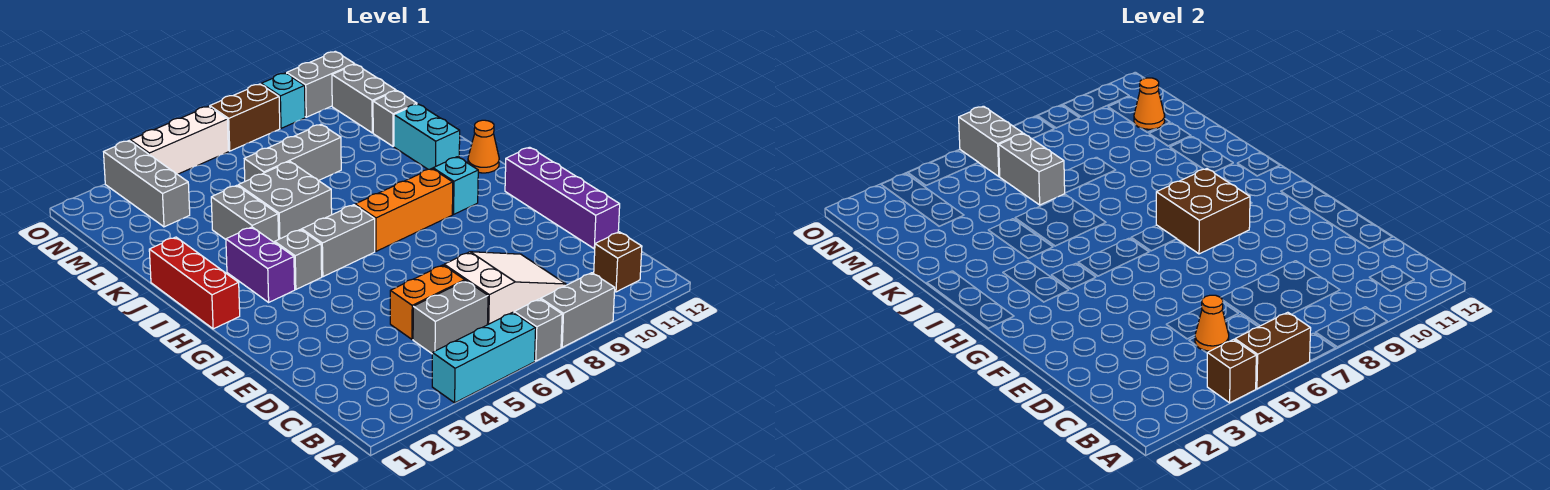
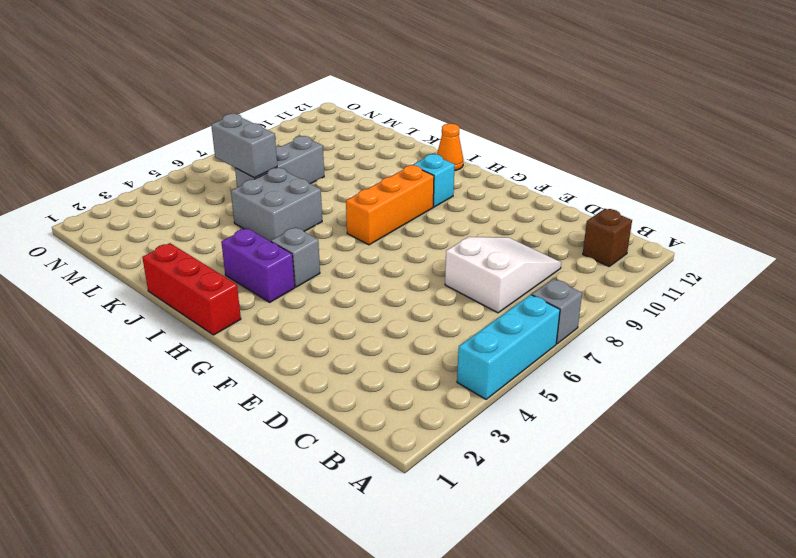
none -> grey brick A8:A9 level 1
none -> grey brick C5:C6 level 1
none -> orange brick D5:D6 level 1
none -> purple brick D12:G12 level 1

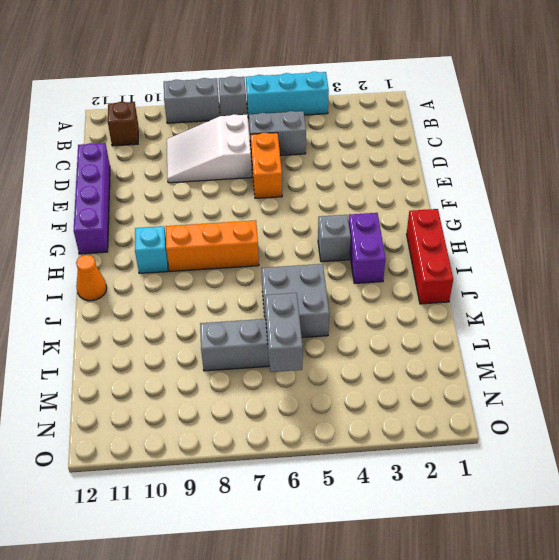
orange brick D6:E6 level 1 -> orange brick D5:D6 level 1
none -> grey brick H5:H6 level 1
none -> grey brick J4:K4 level 1
none -> cyan brick J11:K11 level 1
none -> grey brick L11 level 1

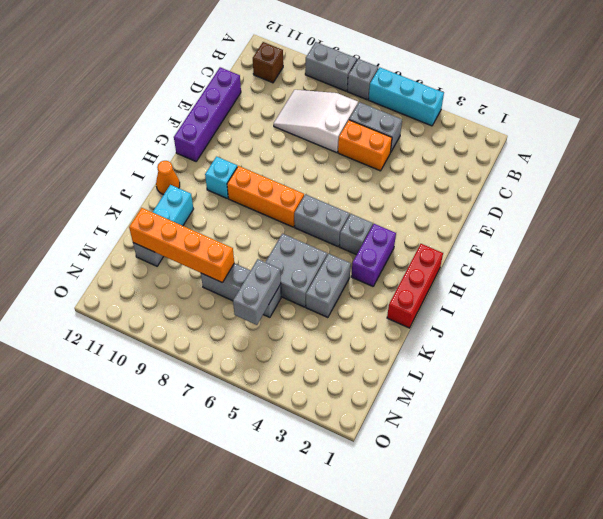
orange brick L8:L11 level 2 -> none
none -> grey brick M3:O3 level 1
none -> grey brick M11:N11 level 1
none -> white brick O4:O6 level 1
none -> brown brick O7:O8 level 1

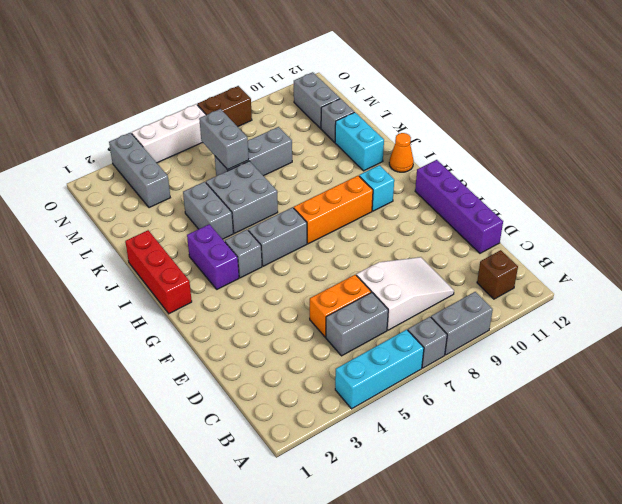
none -> cyan brick O9 level 1
none -> grey brick O10:O11 level 1
none -> brown brick A4 level 2
none -> brown brick A5:A6 level 2

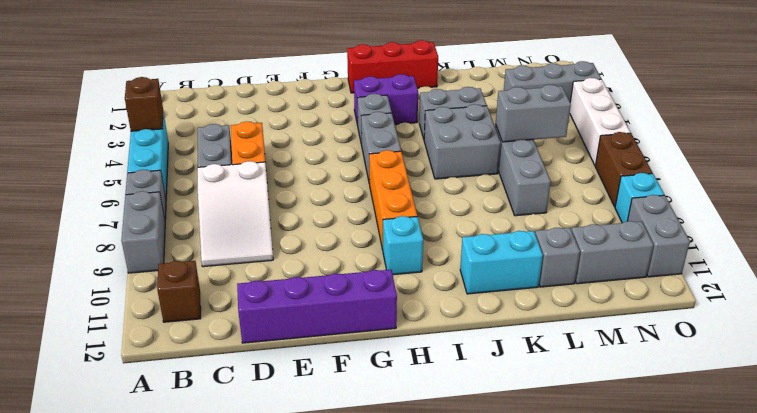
none -> orange cone I12 level 1
none -> brown brick A5:A6 level 2
none -> orange cone C5 level 2
none -> brown brick G8:H9 level 2

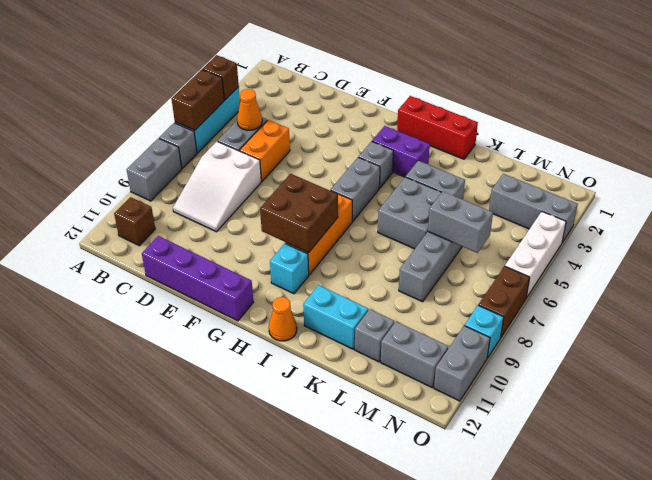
none -> orange cone M11 level 2
none -> grey brick N6:O6 level 2

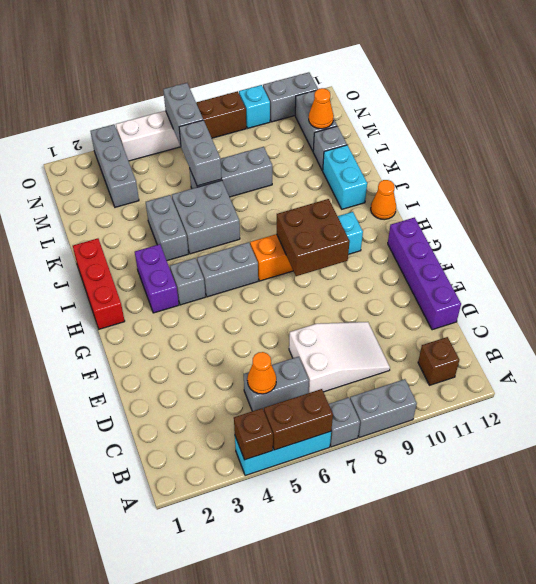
none -> orange brick D5:D6 level 1

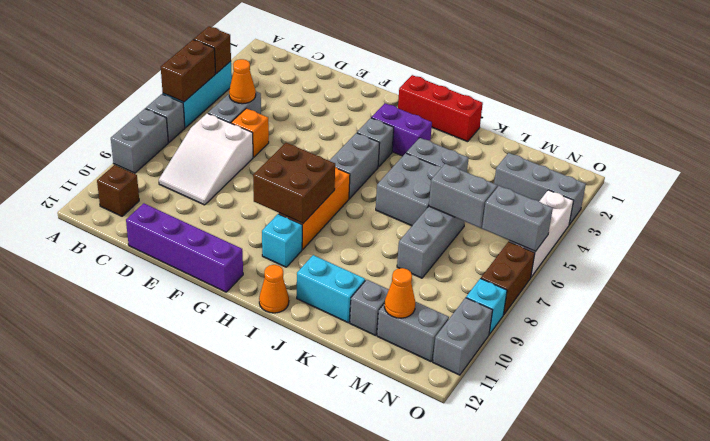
orange brick D6 level 1 -> orange brick D5:D6 level 1

